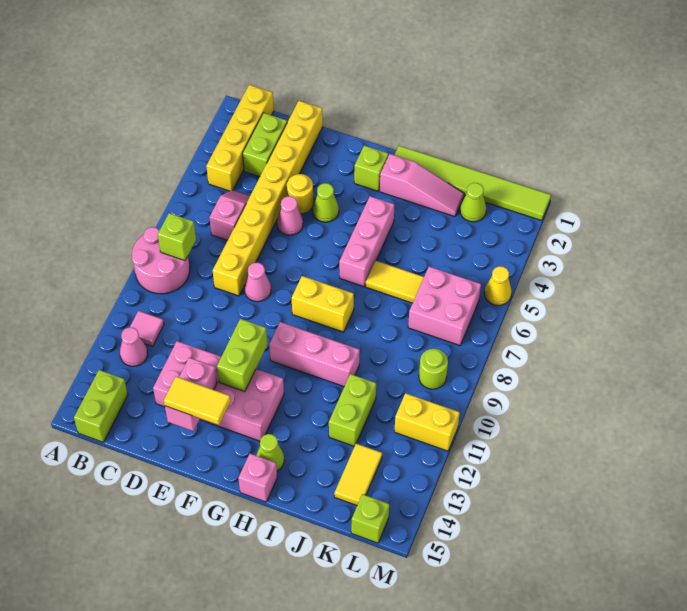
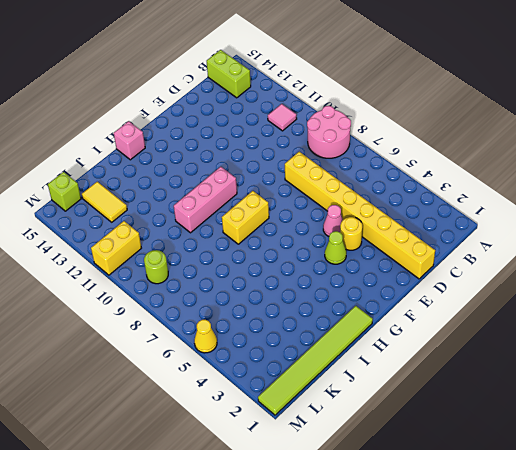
none -> yellow brick B1:B4 level 1
none -> pink cone B12 level 1
none -> lime brick C2:C3 level 1
none -> pink slope C5:C6 level 1 top 6

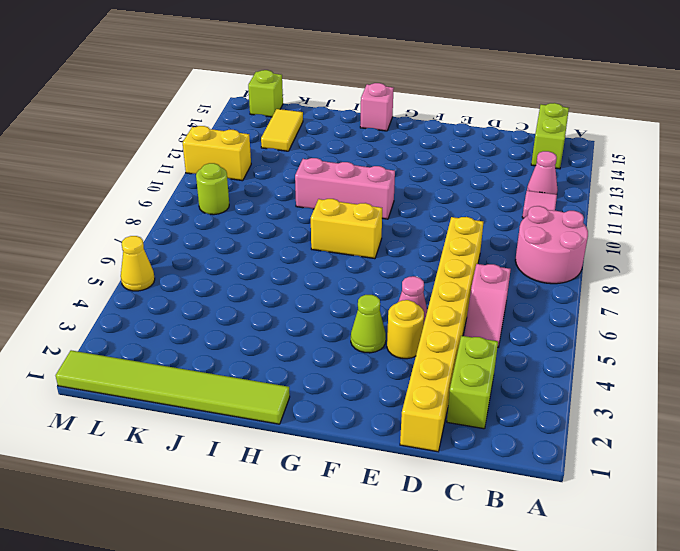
none -> yellow brick B1:B4 level 1
none -> pink brick D12:G13 level 1
none -> pink cone E8 level 1
none -> lime brick G2 level 1

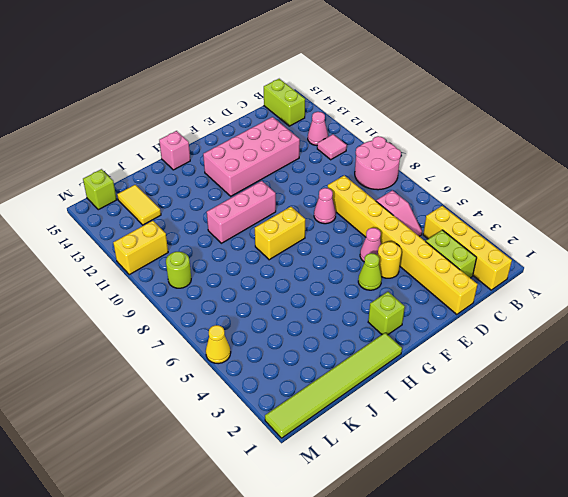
none -> pink slope H2:J2 level 1 top H
none -> pink brick H4:H6 level 1
none -> lime cone H14 level 1
none -> yellow tile I6:J6 level 1

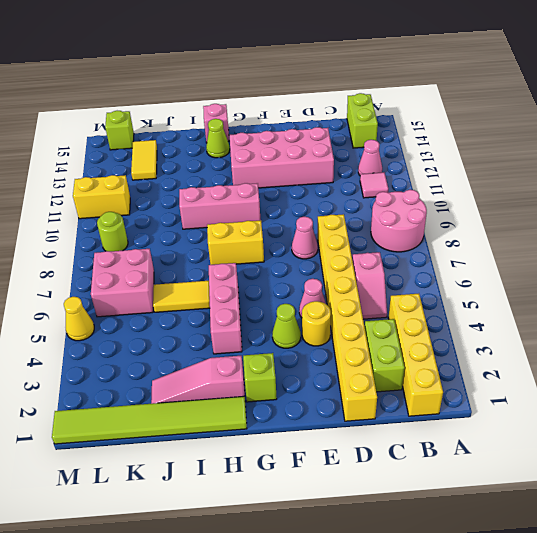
none -> lime brick J11:J12 level 1
none -> lime cone K2 level 1
none -> lime brick B8 level 2
none -> pink brick E13:E14 level 2

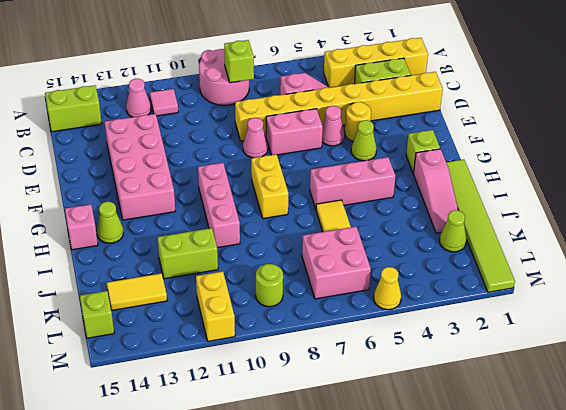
pink brick E6:E7 level 1 -> pink brick E13:E14 level 2
none -> lime brick F11:F12 level 2
none -> yellow tile E14:F14 level 3

